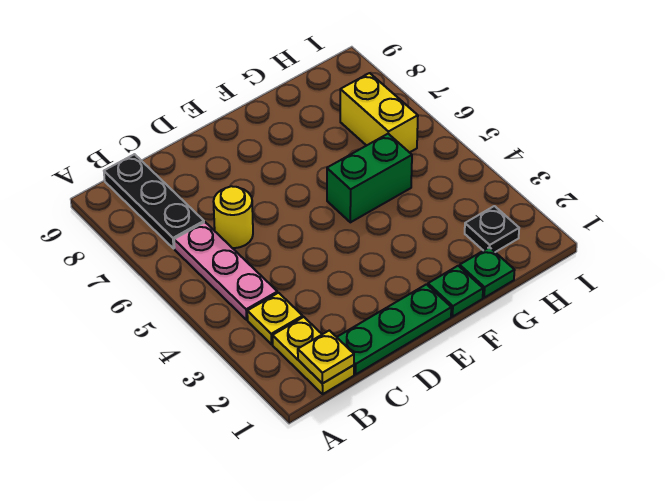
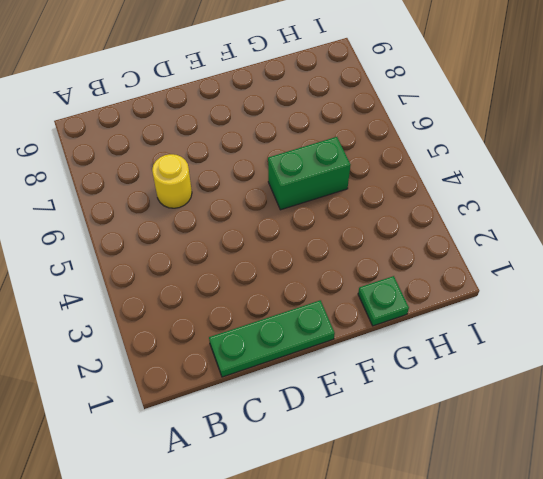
none -> yellow plate B1:B2 level 1
none -> yellow plate B3 level 1
none -> pink plate B4:B6 level 1

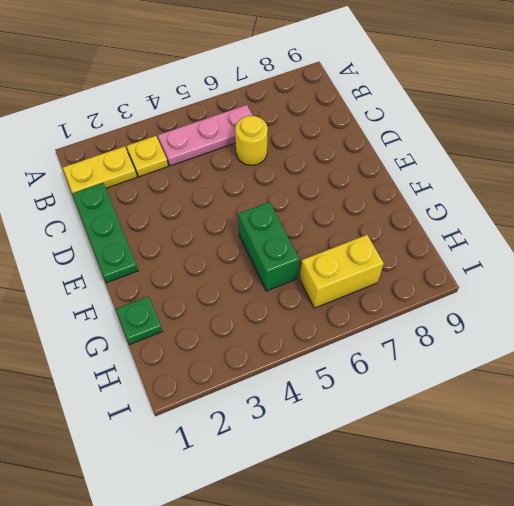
none -> black plate B7:B9 level 1
none -> green plate F1 level 1
none -> black plate H2 level 1

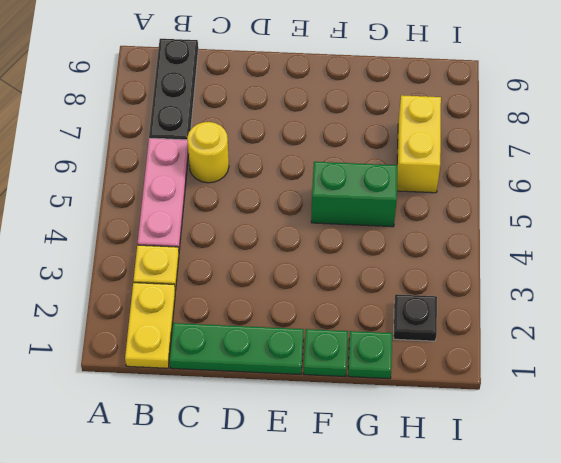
none -> yellow plate B1 level 2

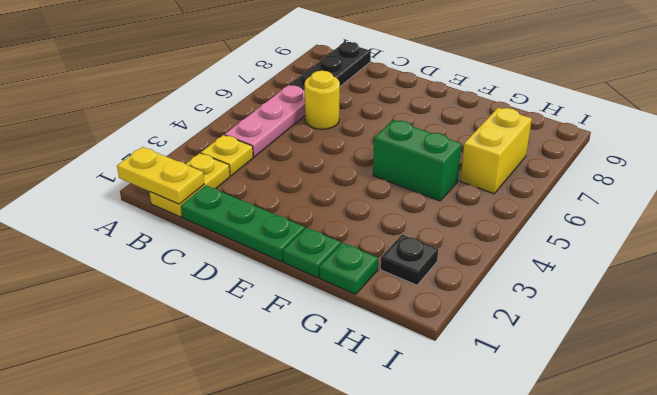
yellow plate A1:B1 level 2 -> yellow plate B1 level 2

